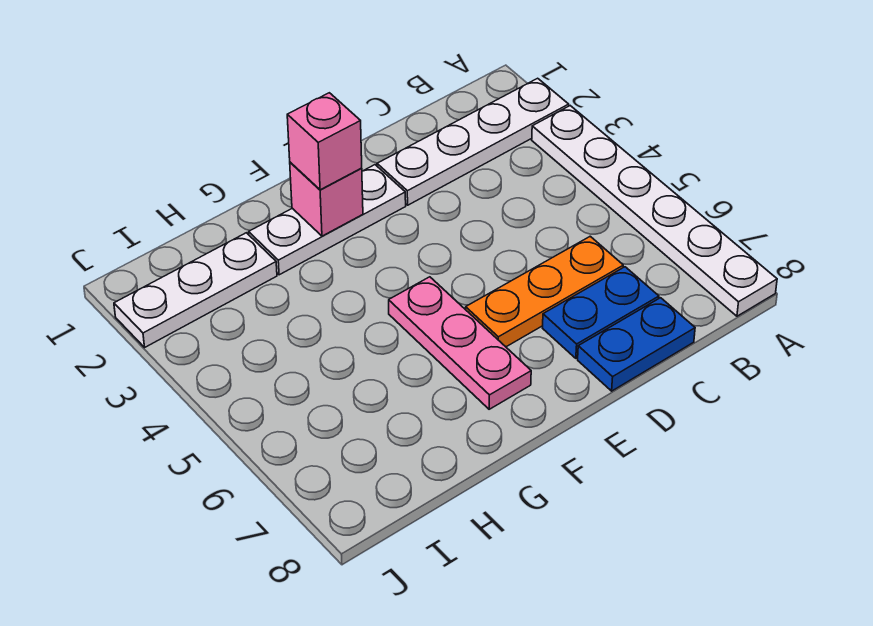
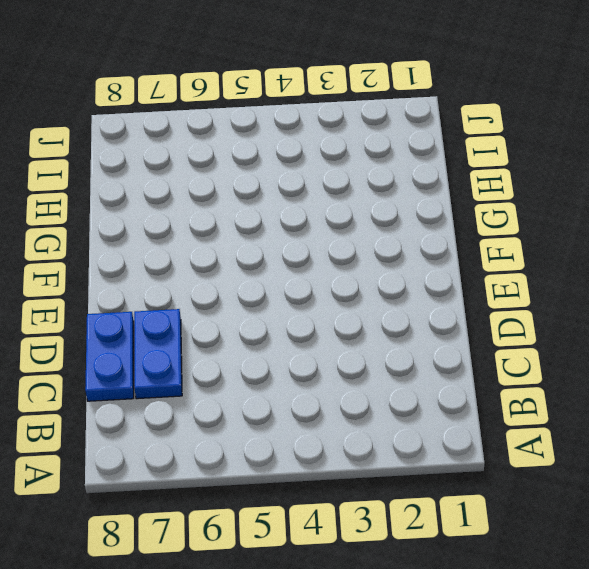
none -> white plate A2:D2 level 1
none -> white plate A3:A8 level 1

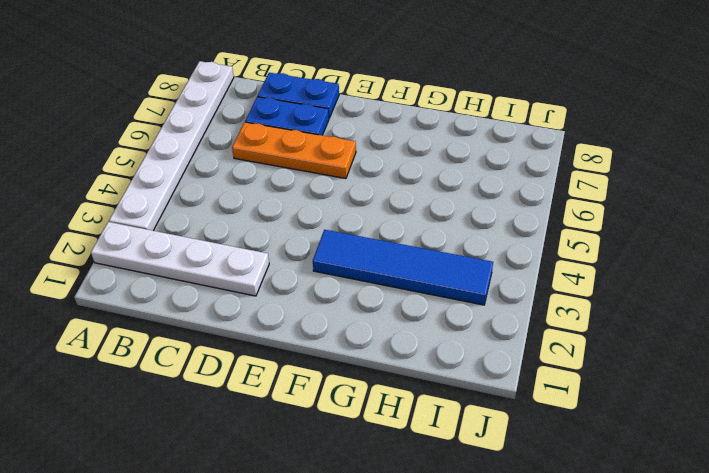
blue tile F3:I3 level 1 -> none
none -> white plate E2:G2 level 1
none -> pink plate F5:F7 level 1

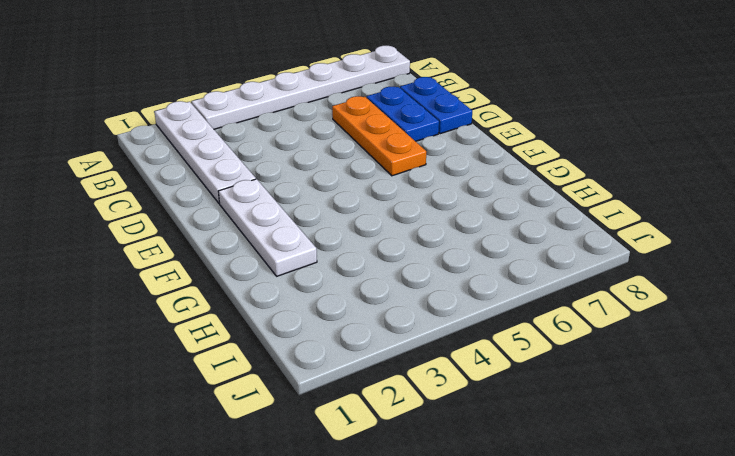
none -> pink plate F5:F7 level 1
none -> white plate H2:J2 level 1

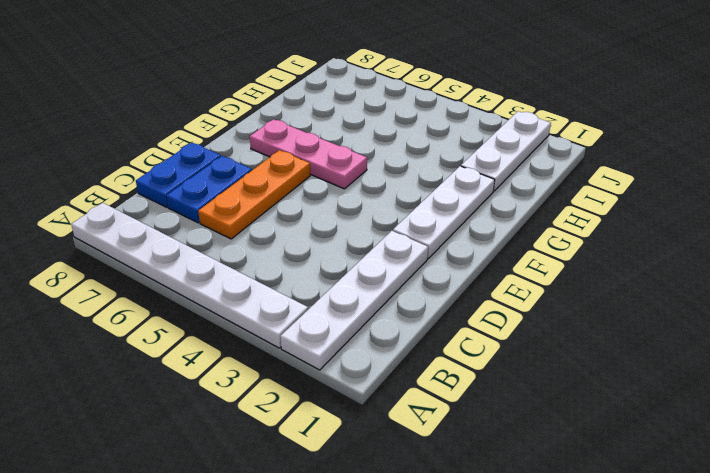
none -> pink brick F2 level 2
none -> pink brick F2 level 3

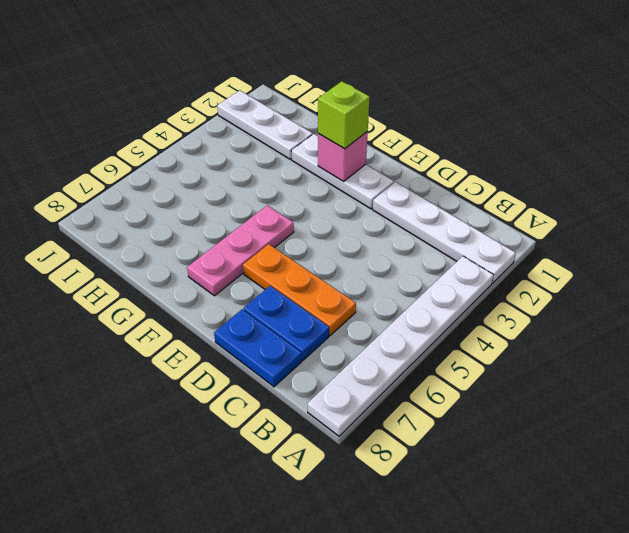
lime brick F2 level 3 -> pink brick F2 level 3

